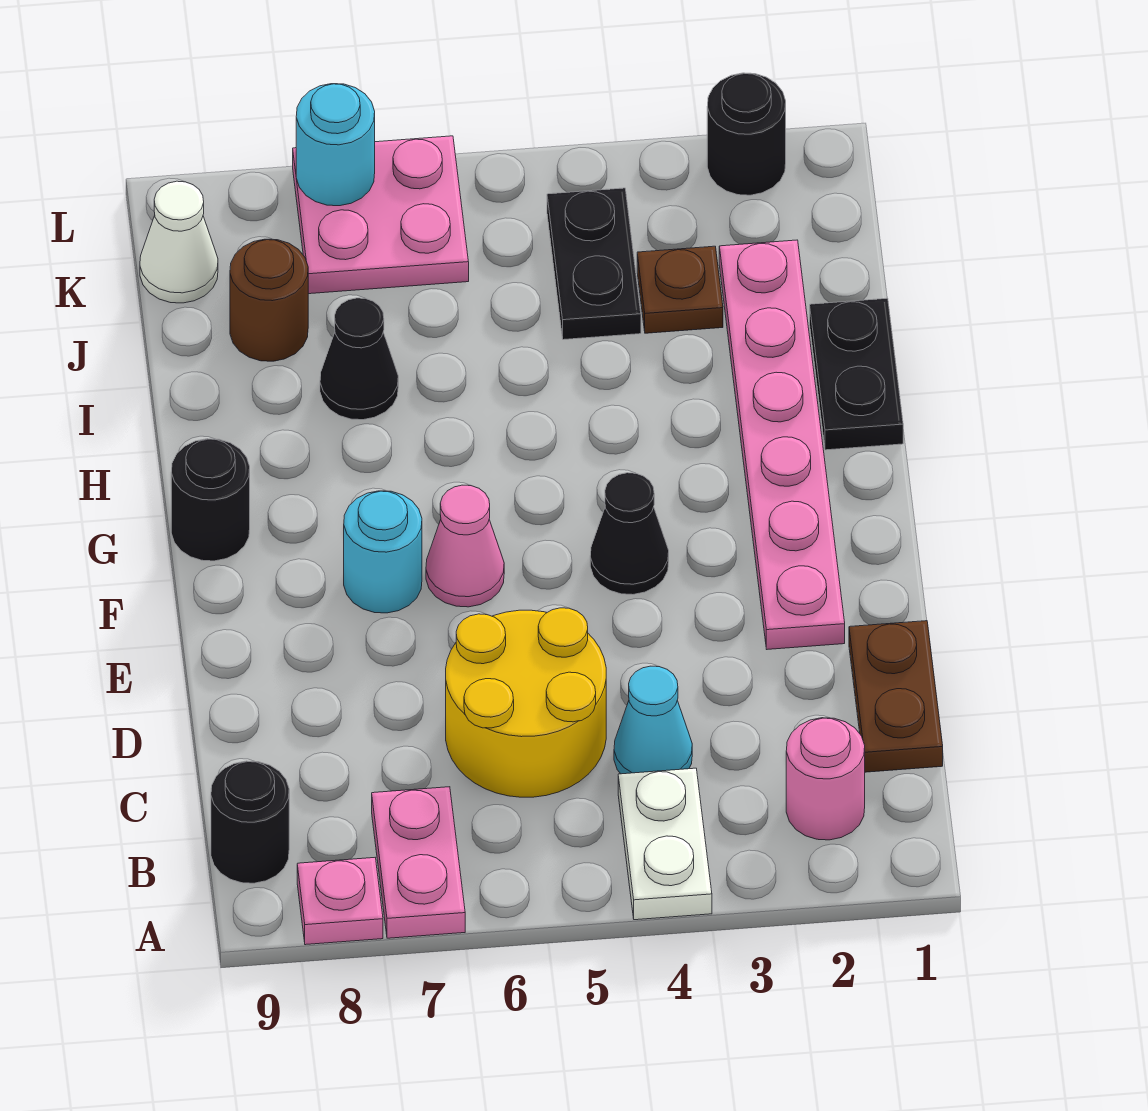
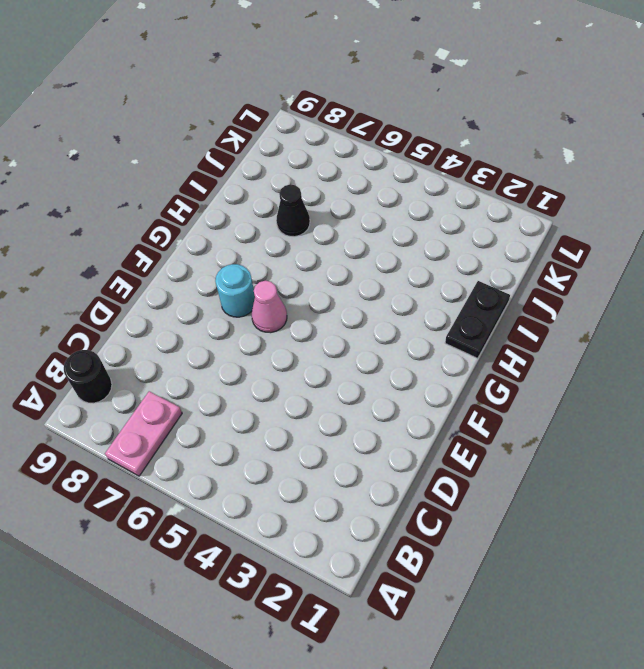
none -> white plate A4:B4 level 1
none -> pink plate A8 level 1
none -> pink round brick B2 level 1

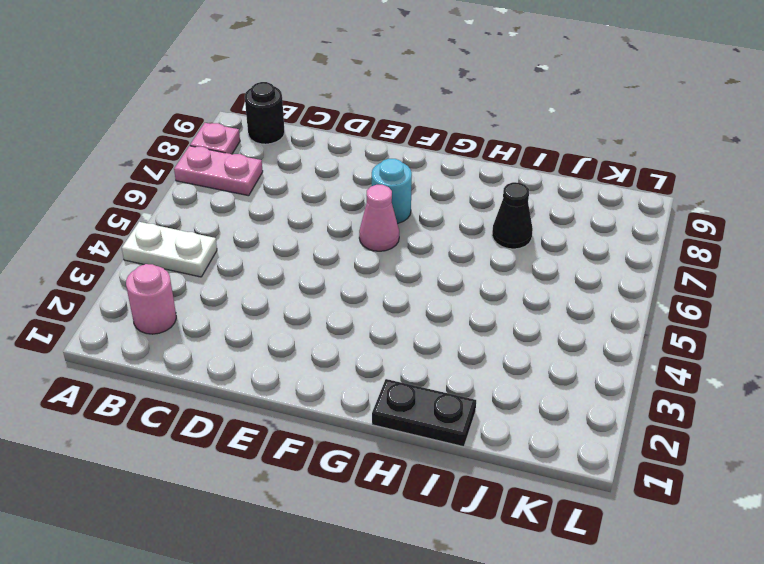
none -> brown plate C1:D1 level 1
none -> cyan cone C4 level 1
none -> yellow round brick C5:D6 level 1

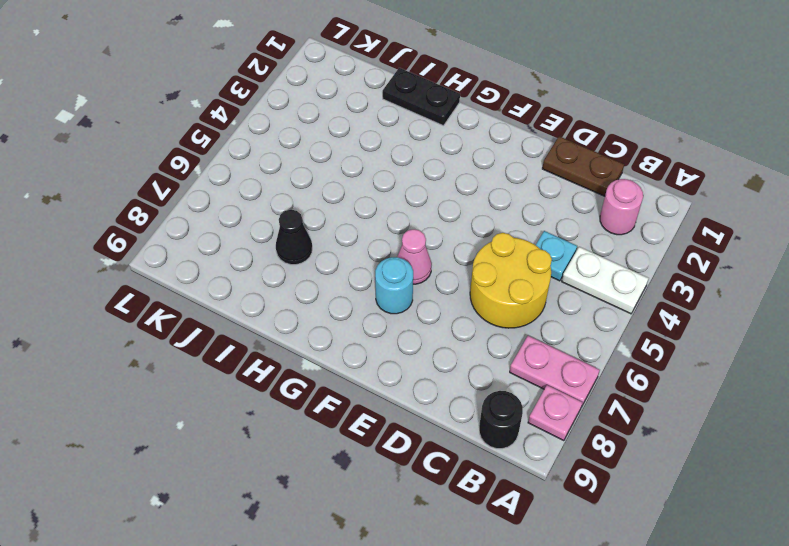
cyan plate C4 level 1 -> cyan cone C4 level 1
none -> pink plate E2:J2 level 1
none -> black cone F4 level 1
none -> black round brick G9 level 1

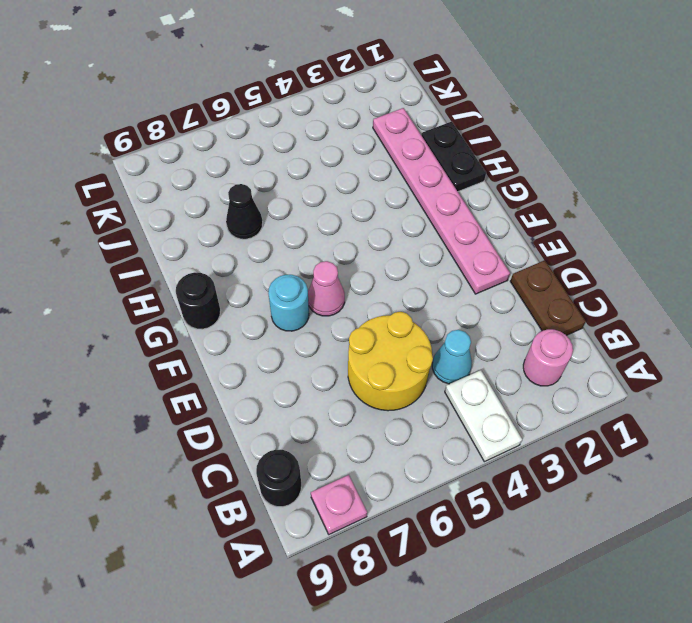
none -> pink plate A7:B7 level 1
none -> black cone F4 level 1
none -> brown plate J3 level 1

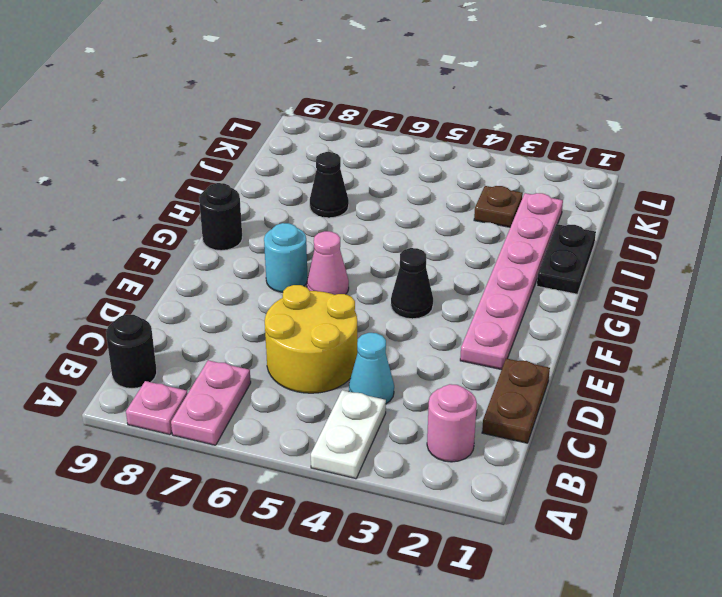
none -> black plate J4:K4 level 1
none -> brown round brick J8 level 1
none -> pink plate K6:L7 level 1

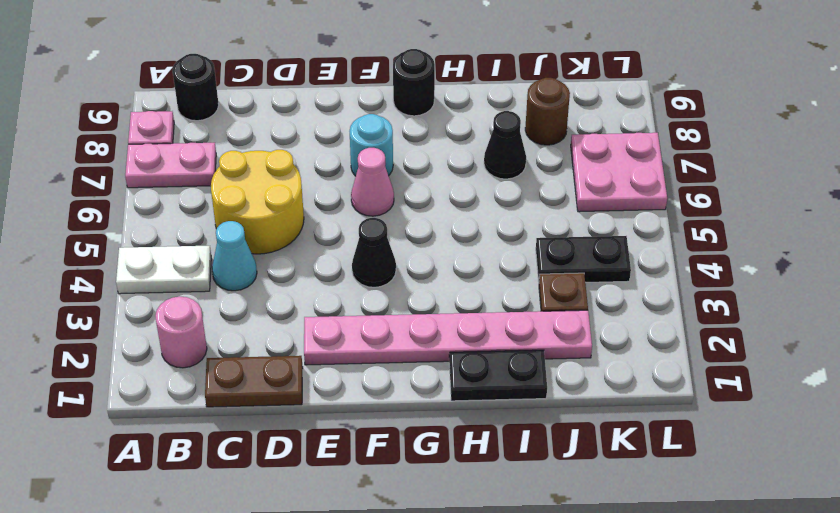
none -> white cone K9 level 1
none -> black round brick L2 level 1
none -> cyan round brick L7 level 2

